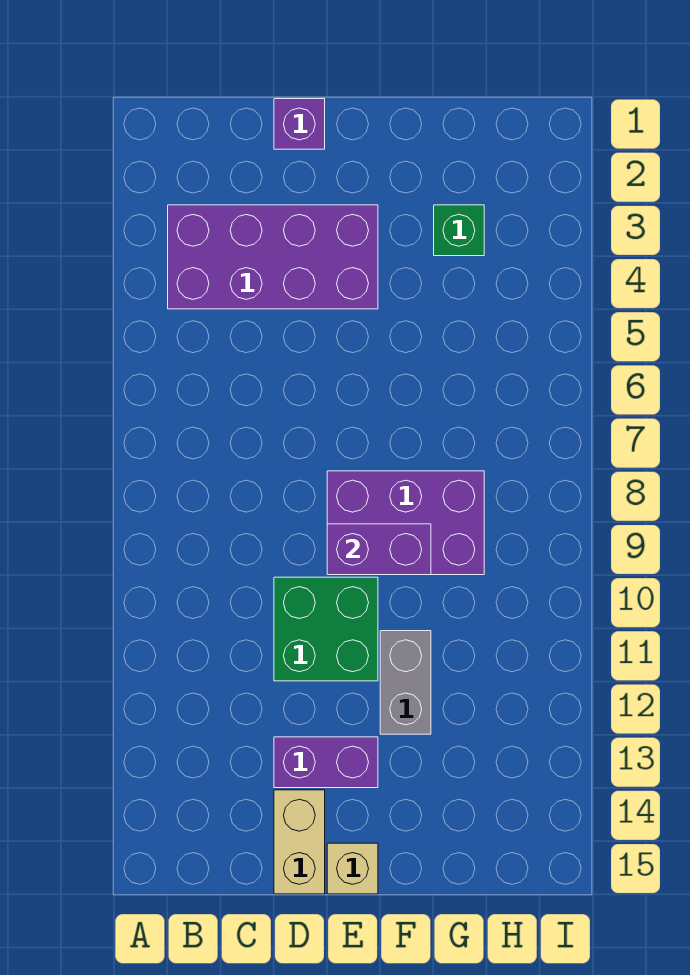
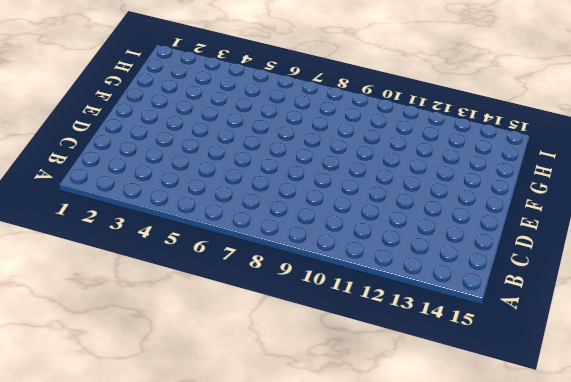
none -> purple brick B3:E4 level 1
none -> purple brick D1 level 1

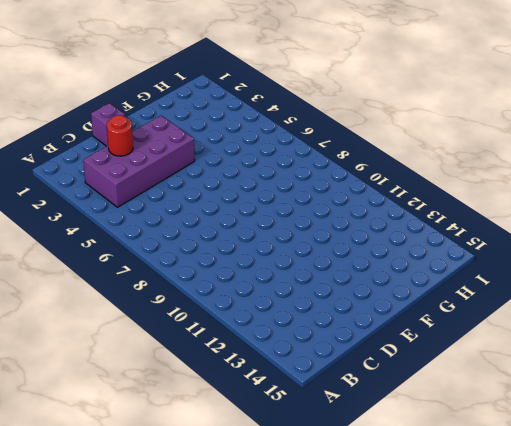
red round brick C3 level 2 -> none
none -> green brick D10:E11 level 1
none -> purple brick D13:E13 level 1

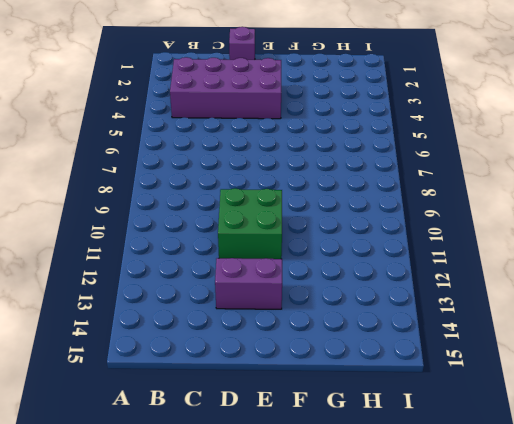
none -> tan brick D14:D15 level 1
none -> purple brick E8:G9 level 1

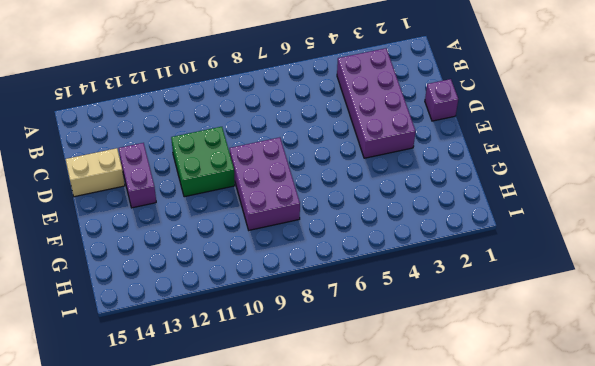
none -> tan brick E15 level 1
none -> grey brick F11:F12 level 1

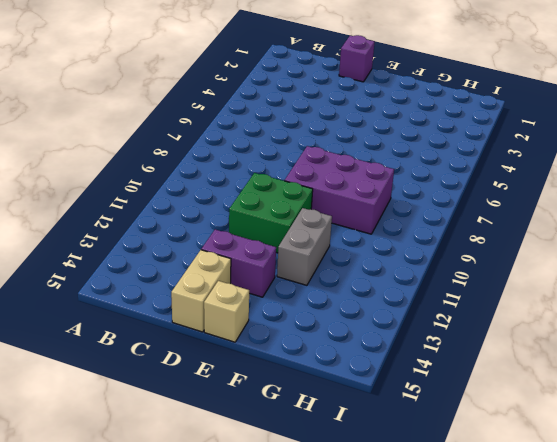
none -> purple brick B3:E4 level 1
none -> green brick G3 level 1

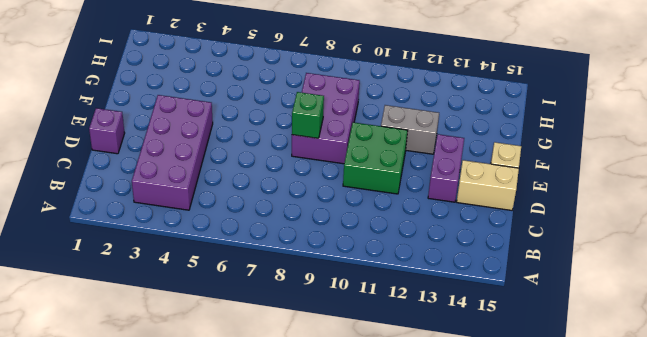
green brick E8 level 2 -> green brick G3 level 1
none -> purple brick E9:F9 level 2

